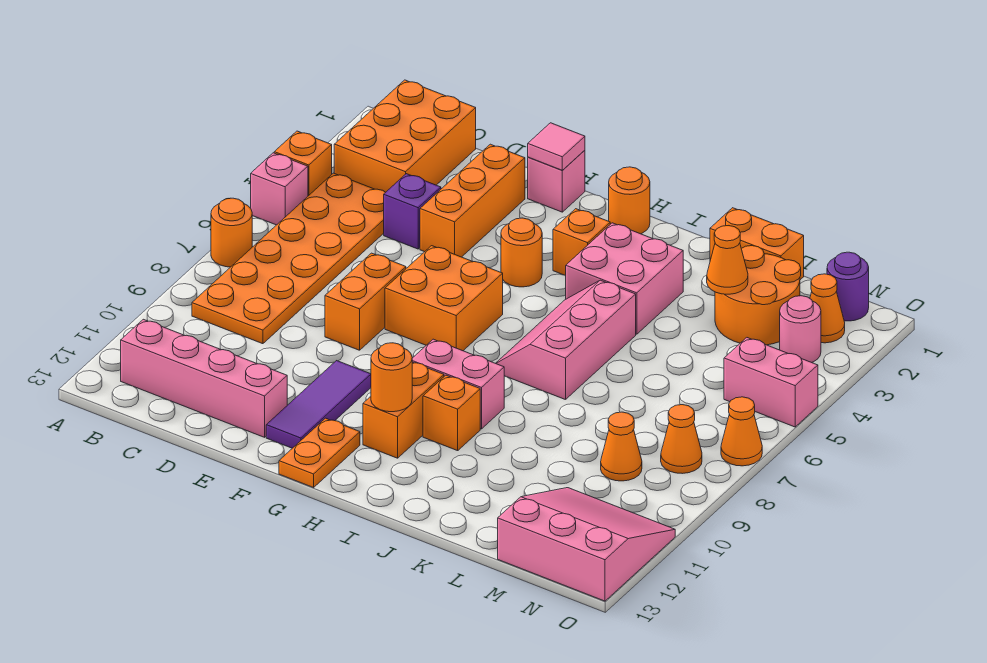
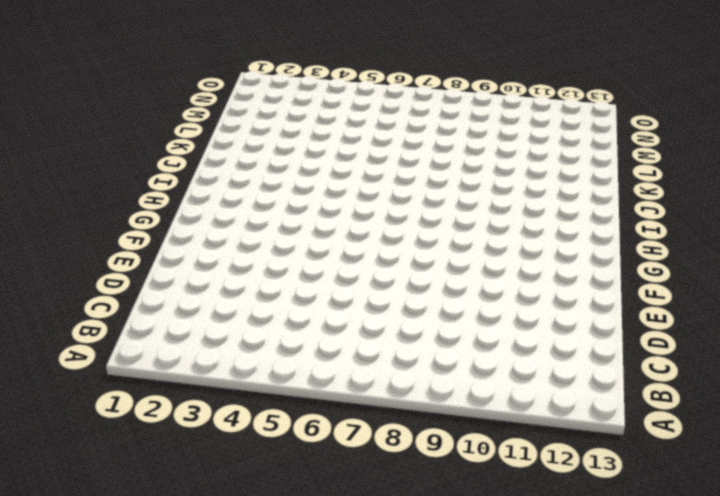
none -> orange brick A4 level 1
none -> pink brick A5 level 1
none -> orange round brick A7 level 1
none -> orange brick B1:C3 level 1

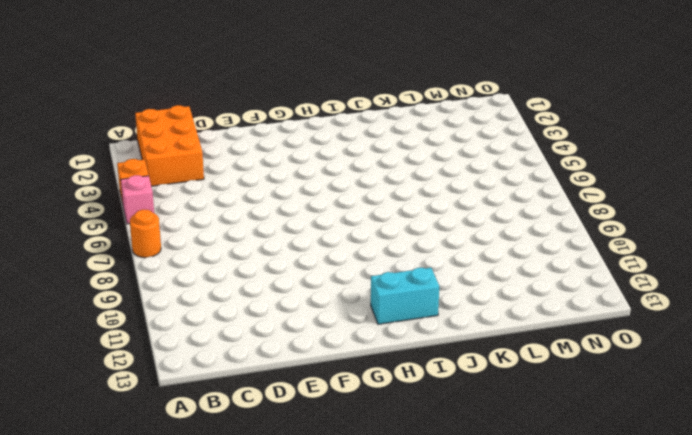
cyan brick H12:I12 level 1 -> none
none -> orange plate B4:C9 level 1
none -> pink brick B12:E12 level 1
none -> purple brick D4 level 1
none -> orange brick E2:E4 level 1

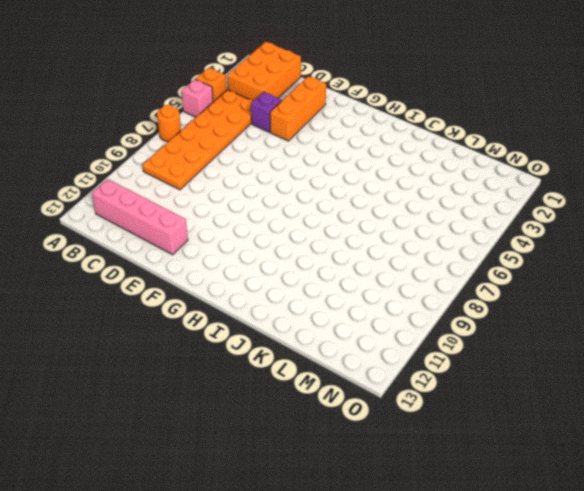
none -> orange brick E7:E8 level 1
none -> pink brick F1 level 1
none -> orange brick F6:G7 level 1
none -> purple tile F10:F12 level 1

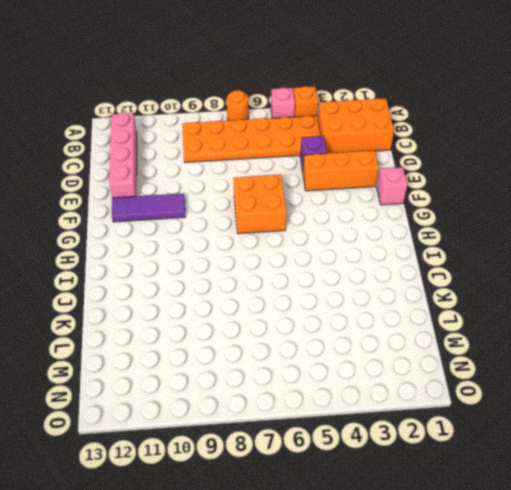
none -> orange brick E7:E8 level 1
none -> orange round brick G4 level 1
none -> orange plate G12:G13 level 1
none -> orange round brick H1 level 1

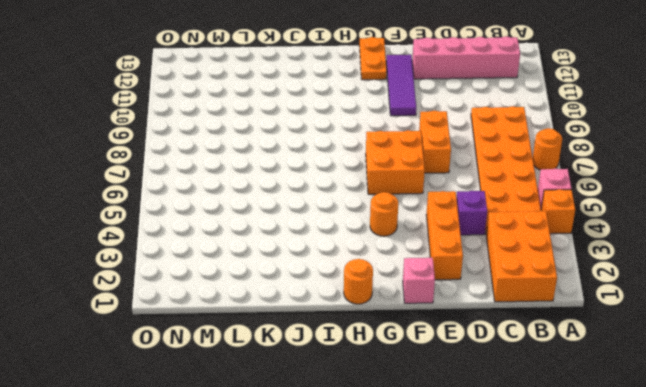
none -> orange brick H3 level 1
none -> pink brick H9:I9 level 1
none -> orange brick H10:H11 level 1
none -> pink brick I3:J4 level 1

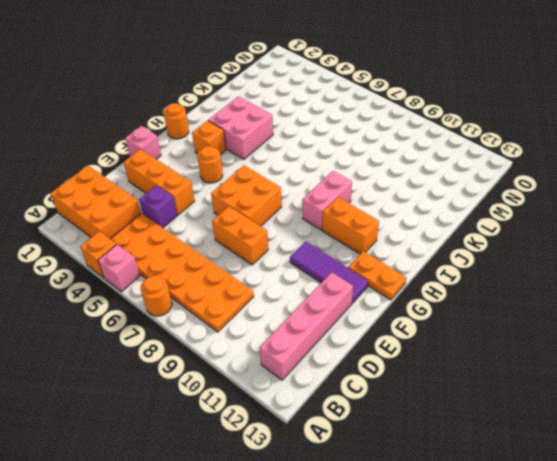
none -> pink slope I5:J7 level 1 top J
none -> orange brick I10 level 1
none -> orange brick K1:L1 level 1
none -> orange round brick L2:M3 level 1

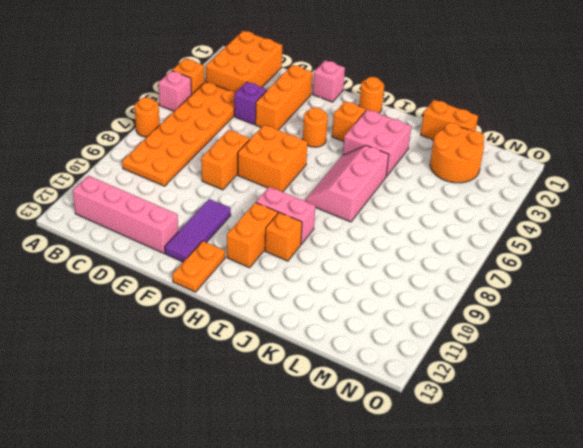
none -> orange cone M9 level 1
none -> pink slope M11:O13 level 1 top 13
none -> purple round brick N1 level 1
none -> orange cone N2 level 1

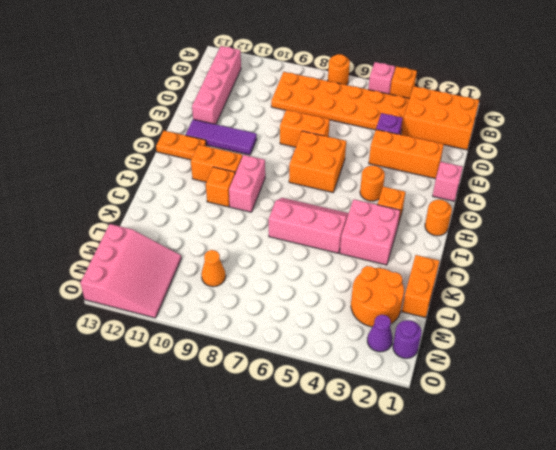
purple cone N2 level 1 -> orange cone N2 level 1
none -> pink round brick N3 level 1
none -> pink brick N5:O5 level 1
none -> orange cone N8 level 1
none -> orange cone O7 level 1

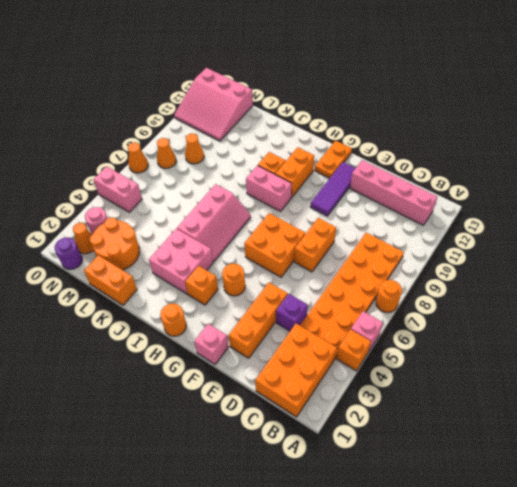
none -> pink tile F1 level 2
none -> orange round brick H11 level 2
none -> orange cone L3 level 2

